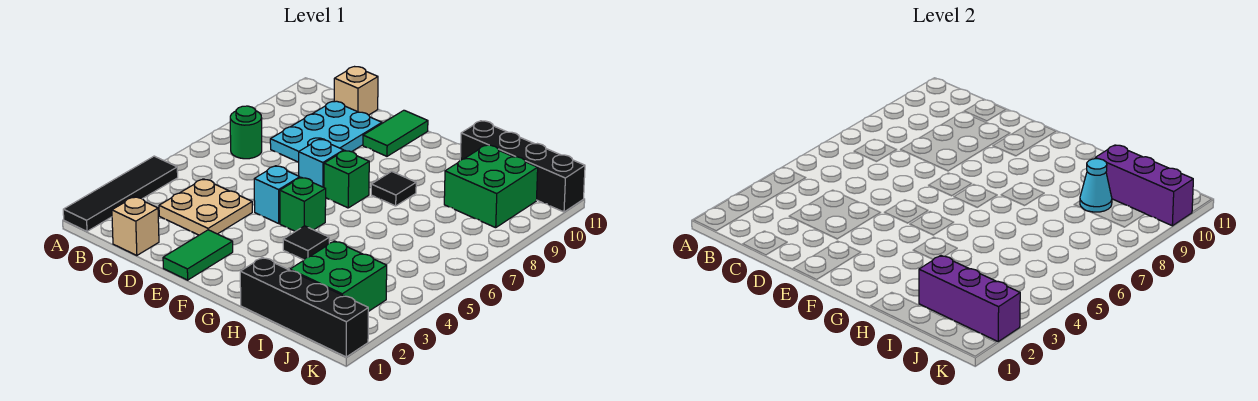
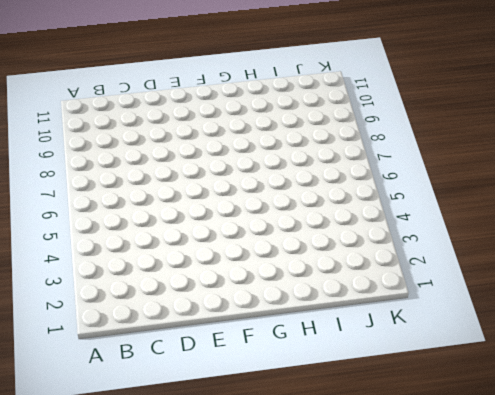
none -> black tile A1:A4 level 1
none -> green round brick B7 level 1
none -> tan brick C1 level 1

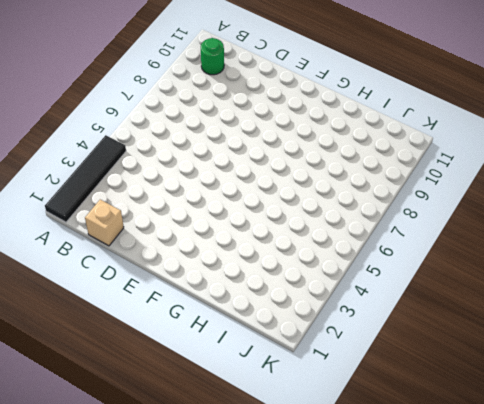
green round brick B10 level 1 -> green round brick B7 level 1
none -> tan plate C3:D4 level 1
none -> cyan plate C8:D10 level 1
none -> tan brick C11 level 1

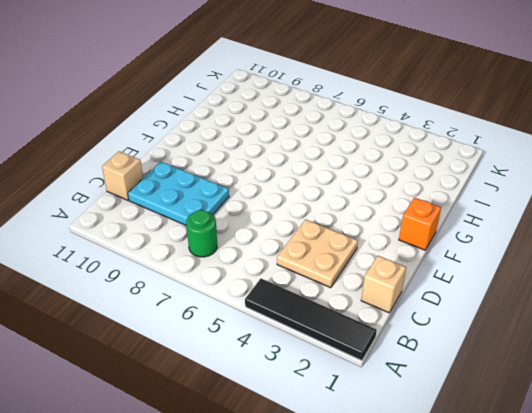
orange brick F1 level 1 -> none
none -> green tile E1:E2 level 1
none -> cyan brick E5 level 1
none -> cyan brick E7 level 1

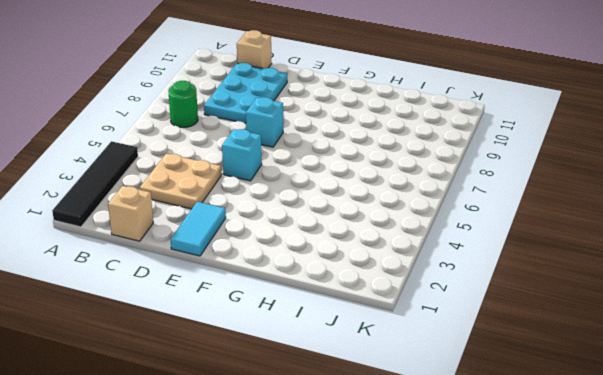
cyan tile E1:E2 level 1 -> green tile E1:E2 level 1
none -> green tile E10:E11 level 1
none -> green brick F5 level 1
none -> green brick F7 level 1

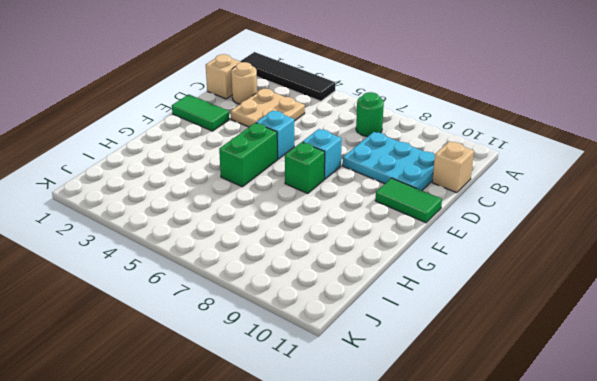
tan round brick C2 level 1 -> none
green brick F5:G5 level 1 -> green brick F5 level 1
none -> black tile G4 level 1
none -> black tile G8 level 1
none -> black brick H1:K1 level 1

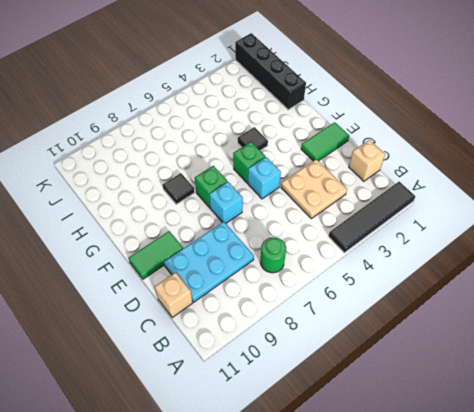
none -> black brick H11:K11 level 1
none -> green brick I2:J3 level 1
none -> green brick I9:J10 level 1

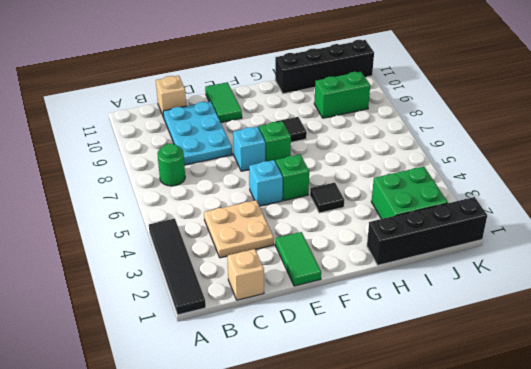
green brick I9:J9 level 1 -> green brick I9:J10 level 1
none -> purple brick I2:K2 level 2
none -> cyan cone I9 level 2
none -> purple brick I10:K10 level 2

